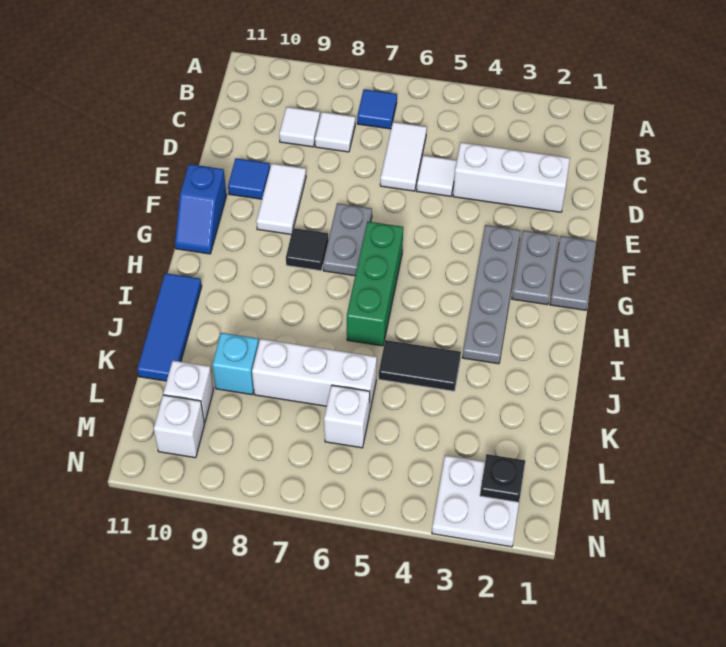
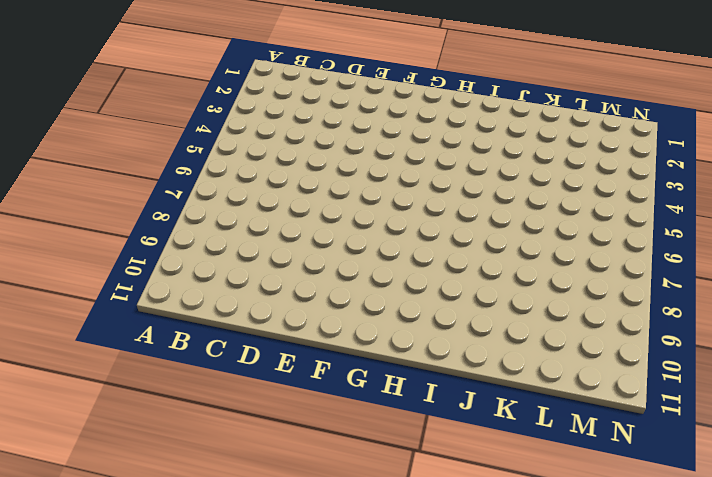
none -> blue tile B7 level 1
none -> white tile C6:D6 level 1
none -> white tile C8 level 1

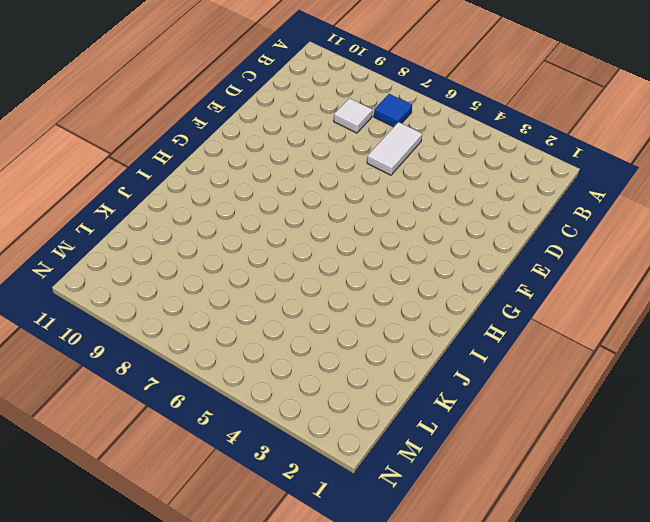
none -> white tile C9 level 1
none -> white brick D2:D4 level 1
none -> white tile D5 level 1

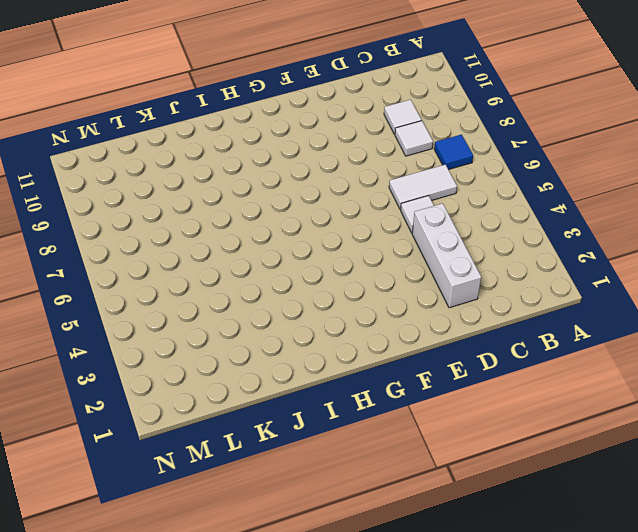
none -> white tile E9:F9 level 1
none -> blue tile E10 level 1
none -> grey plate F1:G1 level 1

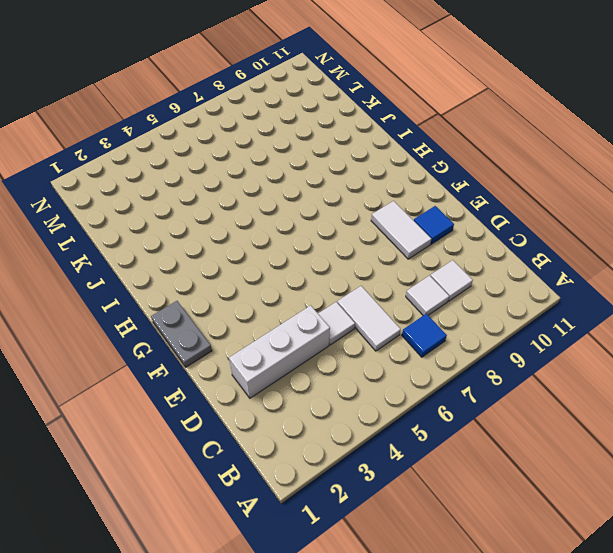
none -> grey plate F2:G2 level 1
none -> grey plate F3:I3 level 1
none -> grey plate F7:G7 level 1

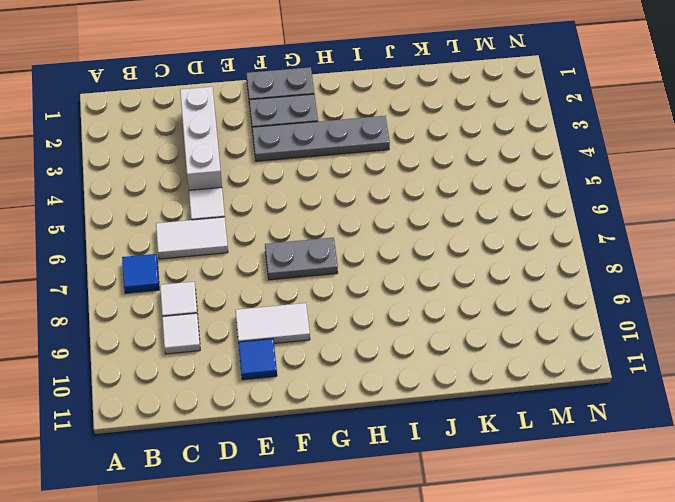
none -> blue slope F11:G11 level 1 top F
none -> green brick G6:I6 level 1
none -> black tile G8 level 1

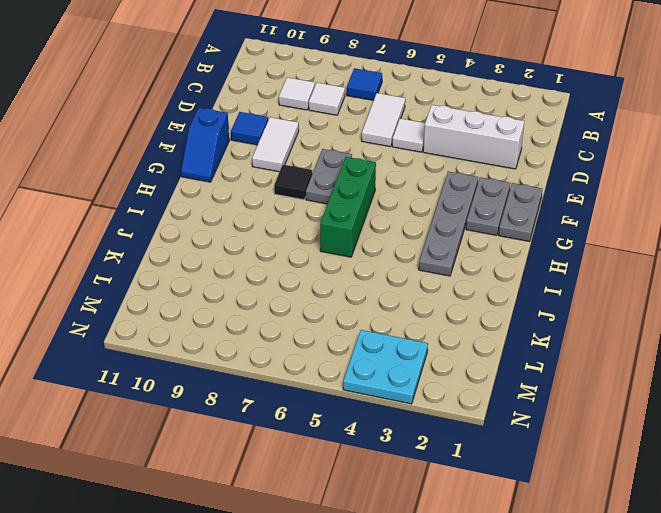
cyan plate M3:N4 level 1 -> white plate M2:N3 level 1
none -> blue tile I11:K11 level 1
none -> black tile J4:J5 level 1
none -> white brick K6:K8 level 1

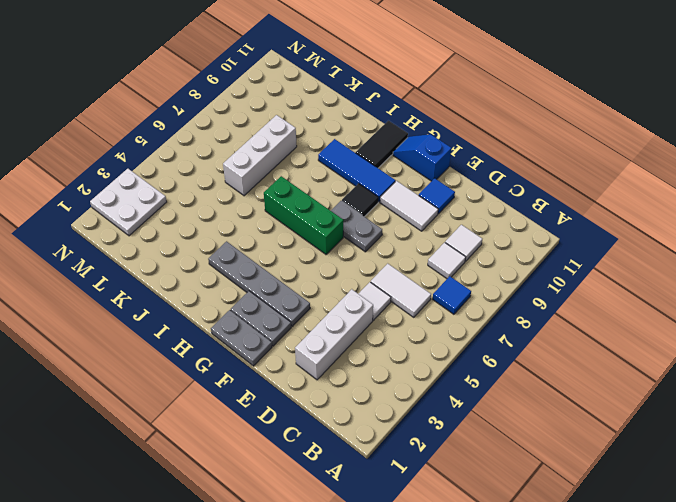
blue tile G9:I9 level 1 -> blue tile I11:K11 level 1
black tile H10:H11 level 1 -> black tile J4:J5 level 1
none -> cyan brick K9 level 1
none -> white brick L6 level 1
none -> white brick L10 level 1

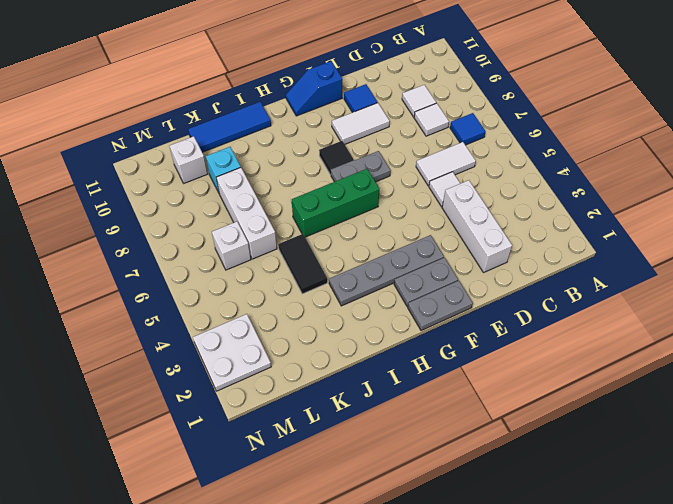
none -> white brick M10 level 1
none -> black plate M2 level 2

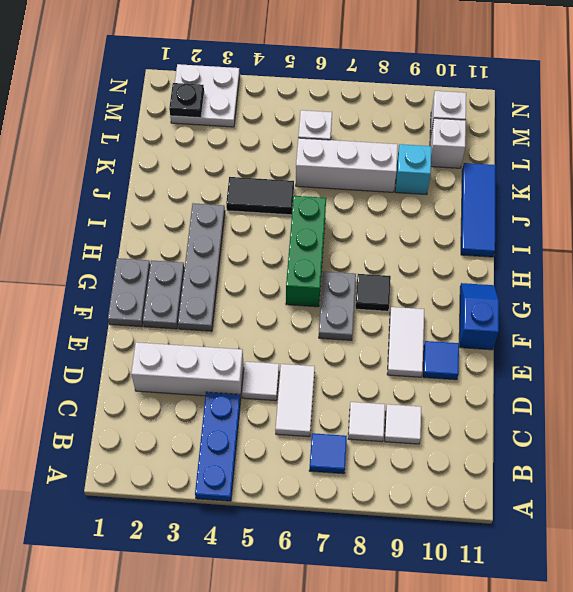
blue plate A4:C4 level 1 -> none

